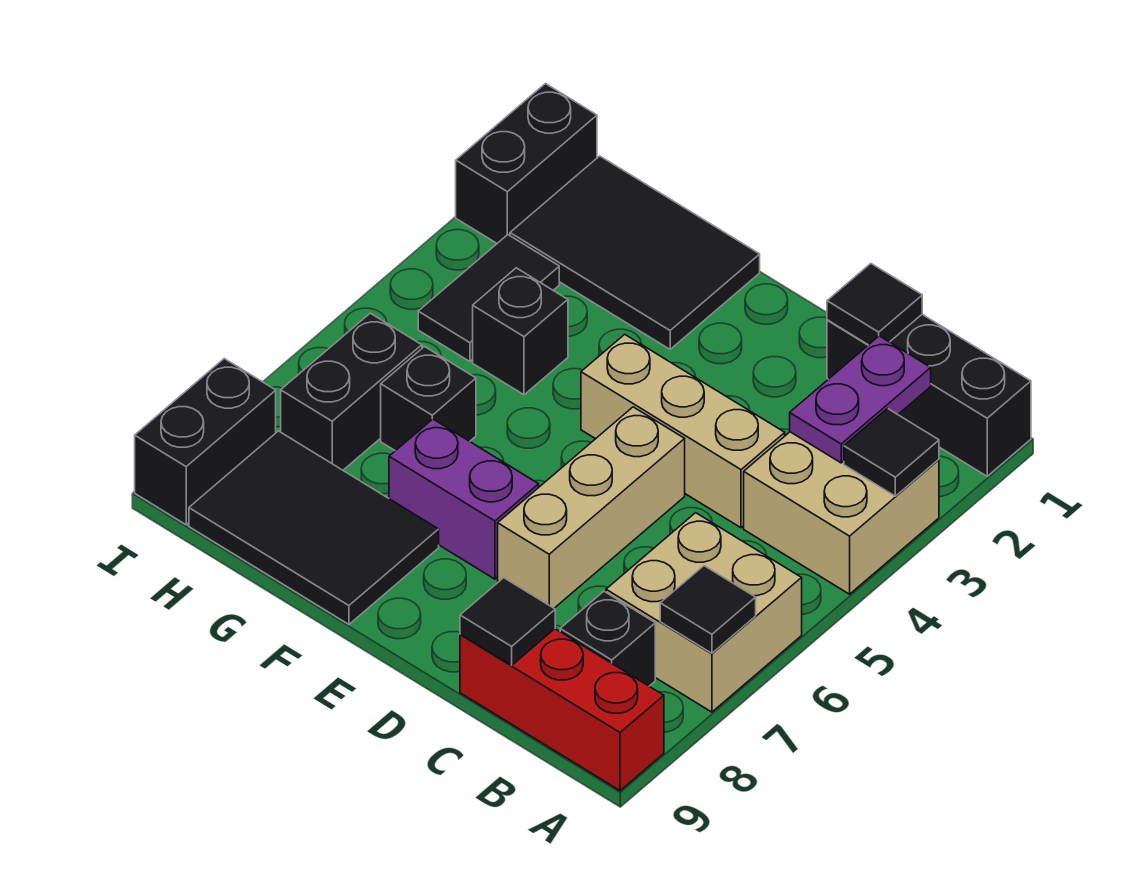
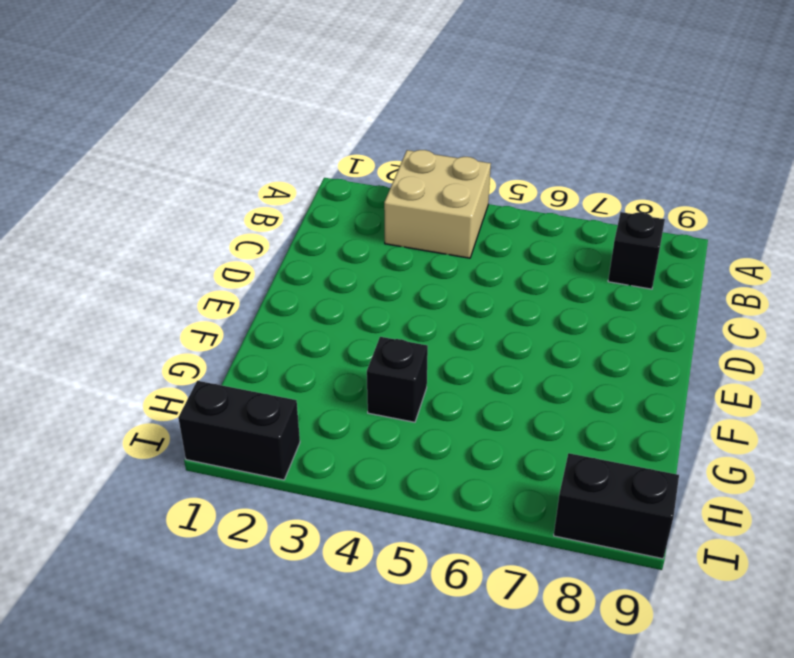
none -> black brick A1:C1 level 1
none -> tan brick A6:B7 level 1
none -> red brick A9:C9 level 1

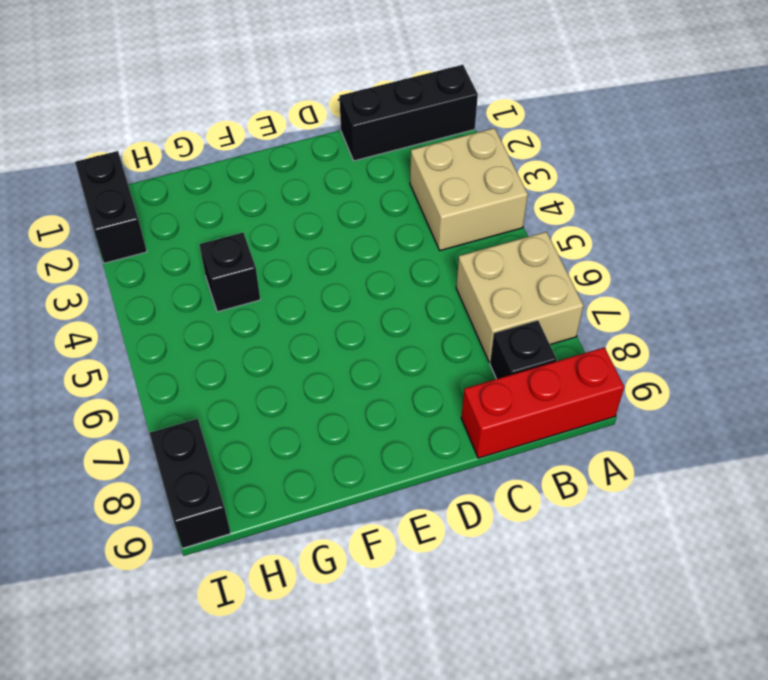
none -> tan brick C4:E4 level 1
none -> tan brick D5:D7 level 1
none -> purple brick E7:F7 level 1

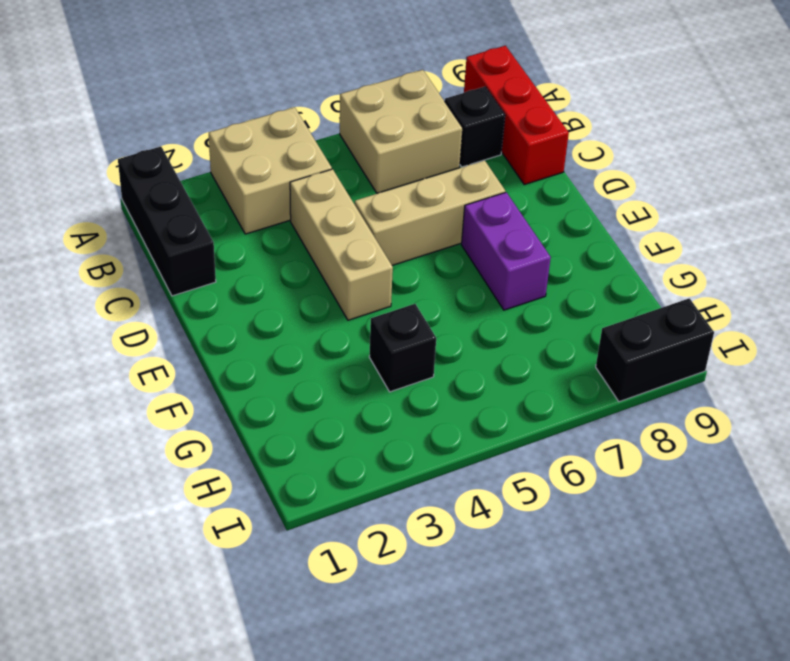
none -> black tile F1:H2 level 1
none -> black tile F8:H9 level 1
none -> black brick G6 level 1

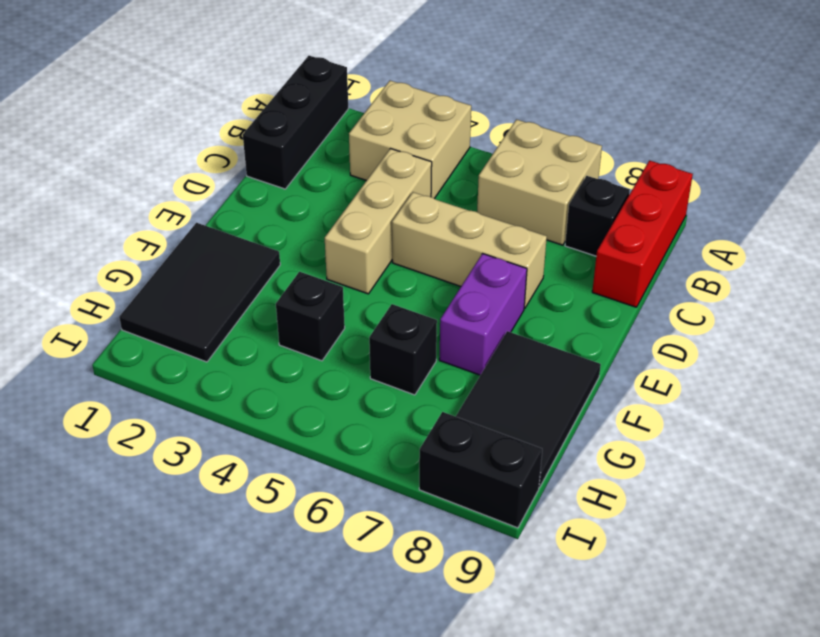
none -> black tile H3:H4 level 1
none -> black brick H6:H7 level 1
none -> black brick I1:I2 level 1

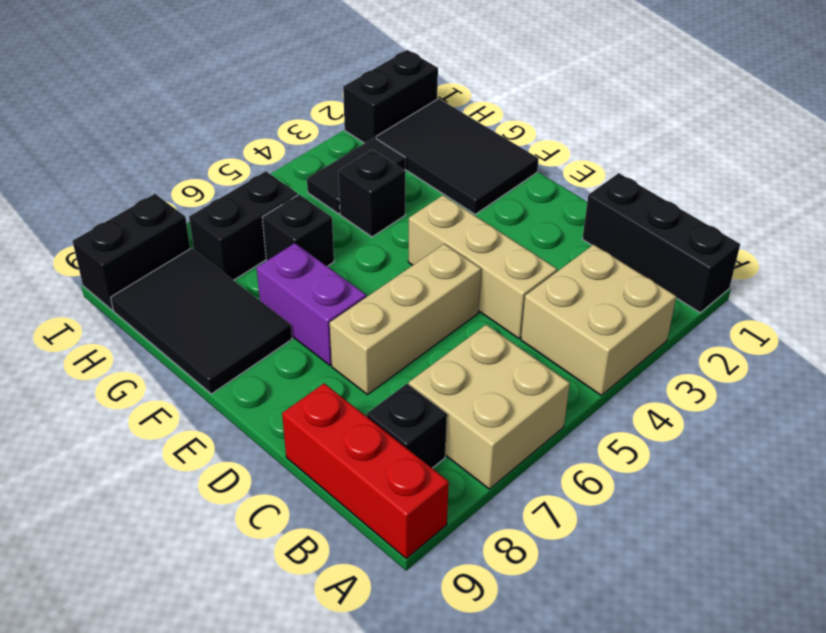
none -> black tile A3 level 2
none -> black tile A7 level 2
none -> purple plate B2:B3 level 2

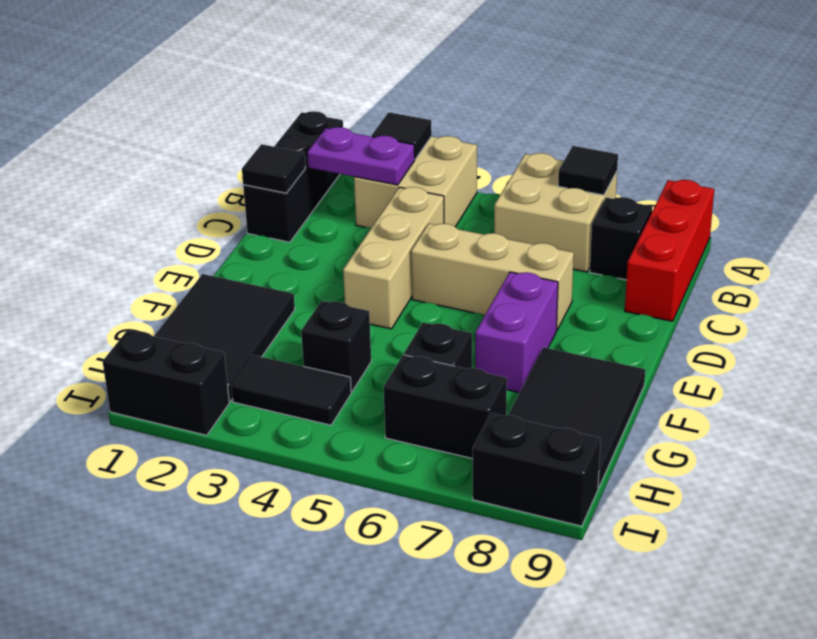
none -> black tile C9 level 2

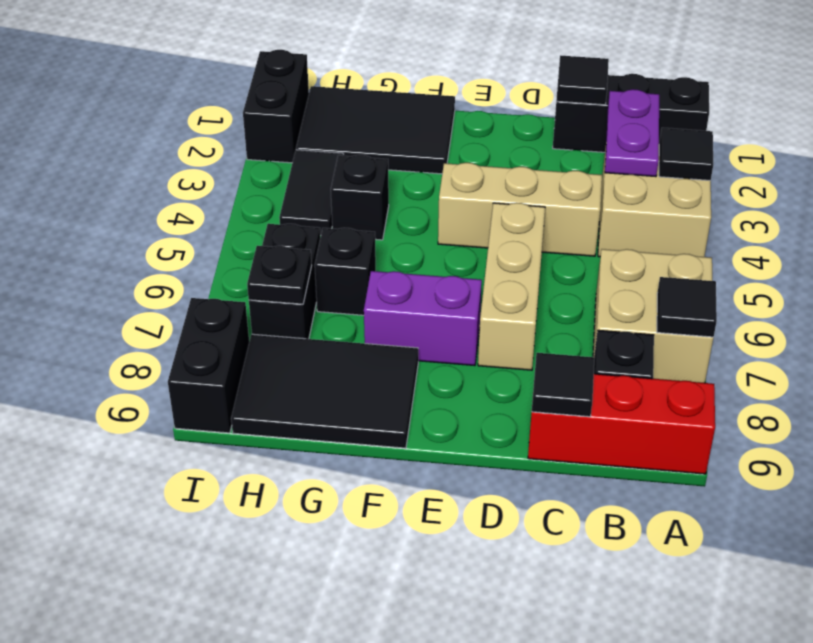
black plate H7 level 2 -> none

